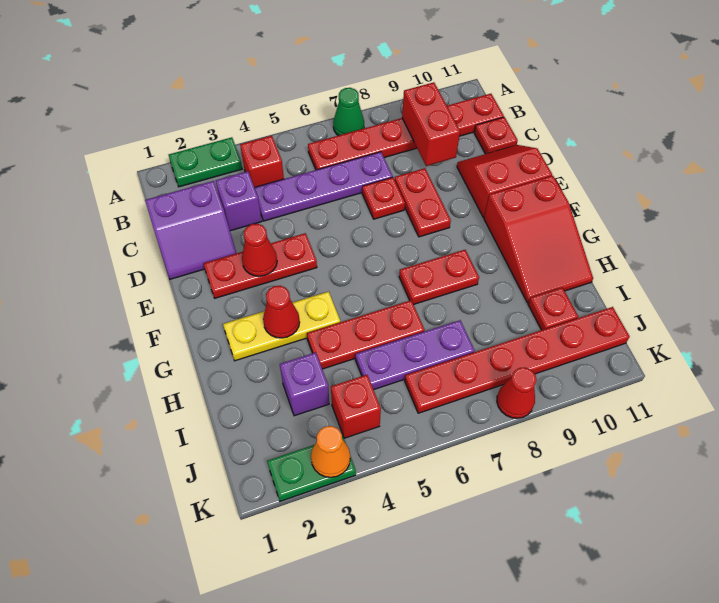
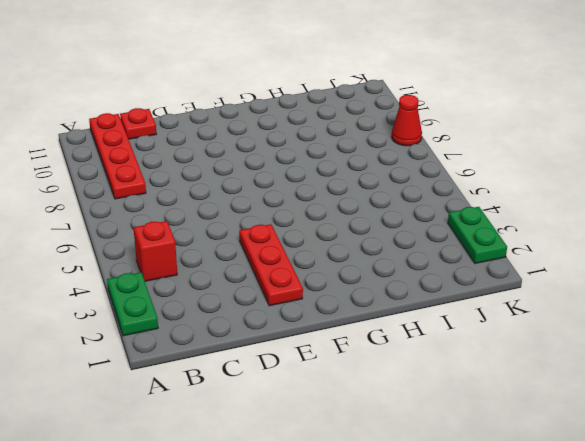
red plate B8:B11 level 1 -> red plate B6:B11 level 1
none -> green cone A7 level 1
none -> purple slope C1:D2 level 1 top C
none -> purple brick C3 level 1

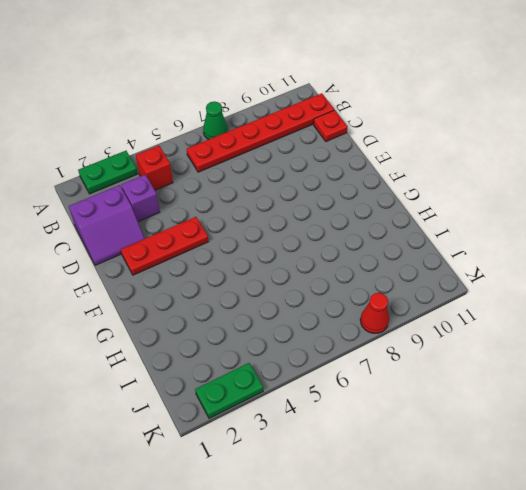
none -> purple plate C4:C7 level 1
none -> red plate D7 level 1
none -> red plate D8:E8 level 1

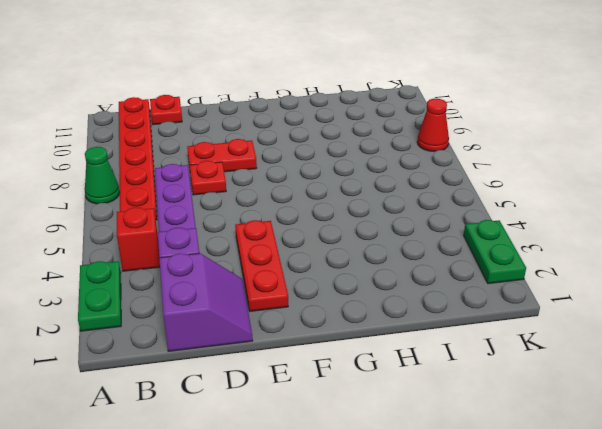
none -> red slope D10:E11 level 1 top E
none -> red slope F10:H11 level 1 top F
none -> yellow plate G2:G4 level 1

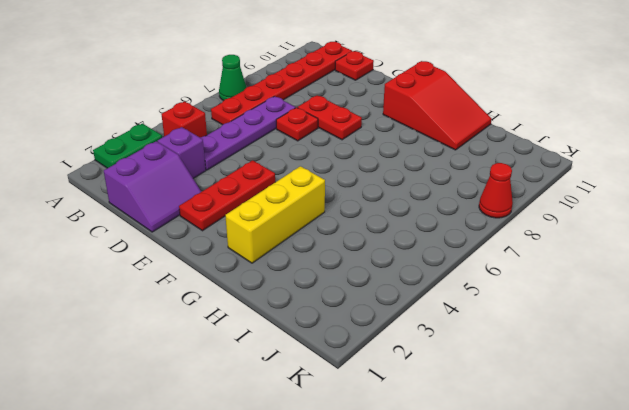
yellow brick G2:G4 level 1 -> yellow plate G2:G4 level 1
none -> red slope D10:E11 level 1 top E
none -> red plate G7:G8 level 1
none -> red plate H4:H6 level 1

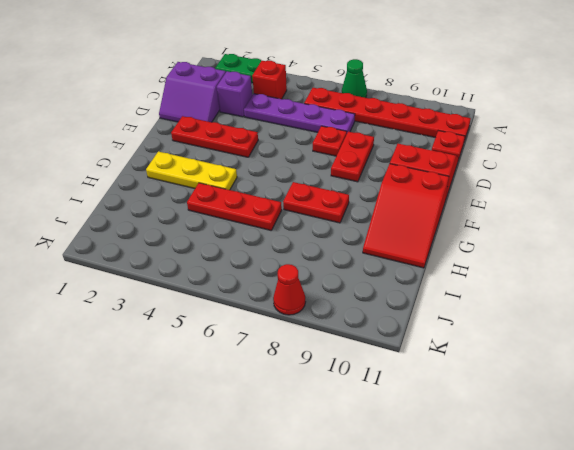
none -> purple brick I3 level 1
none -> purple plate I5:I7 level 1
none -> red plate I10 level 1

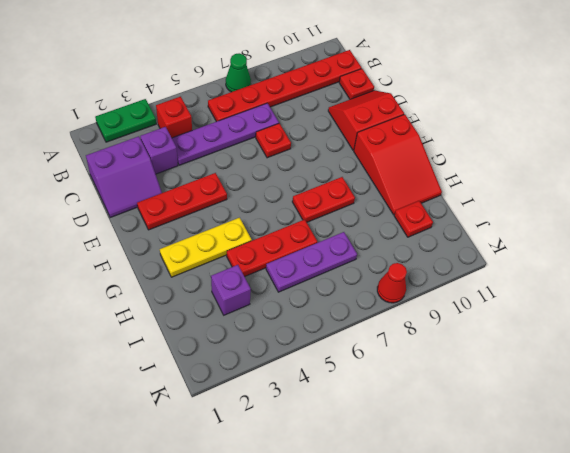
none -> red plate D8:E8 level 1
none -> red brick J4 level 1
none -> red plate J6:J11 level 1

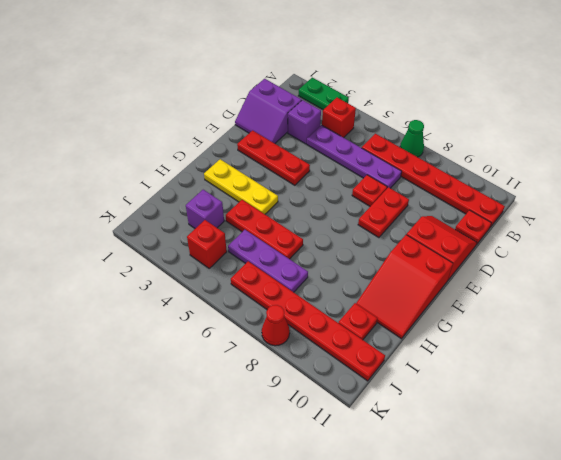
none -> red plate G7:G8 level 1
none -> green plate K2:K3 level 1
none -> red brick B9:C9 level 2

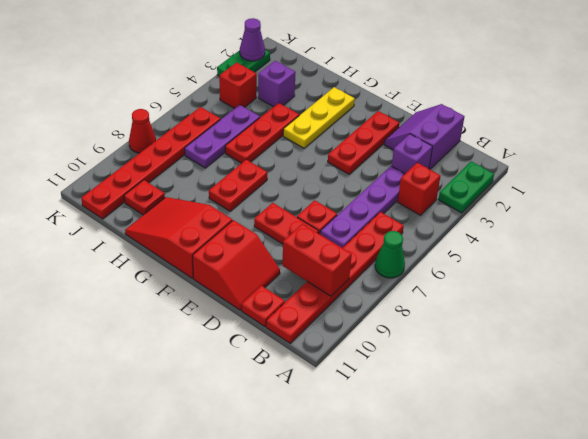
purple cone K2 level 2 -> none
none -> red cone E3 level 2
none -> red cone G3 level 2
none -> orange cone K3 level 2

